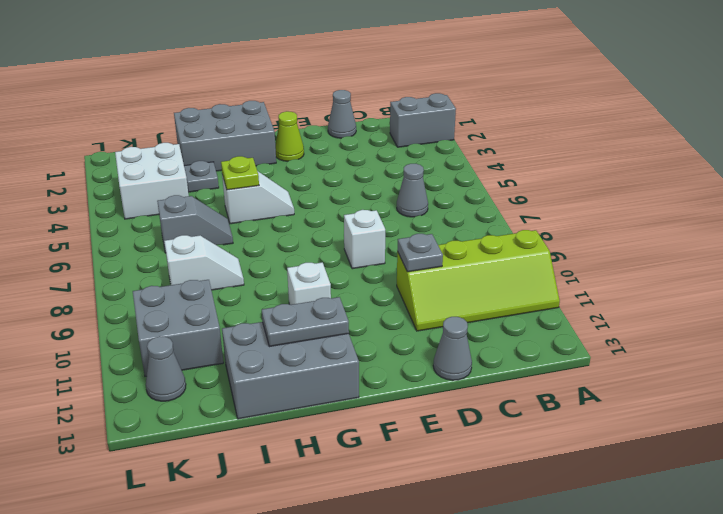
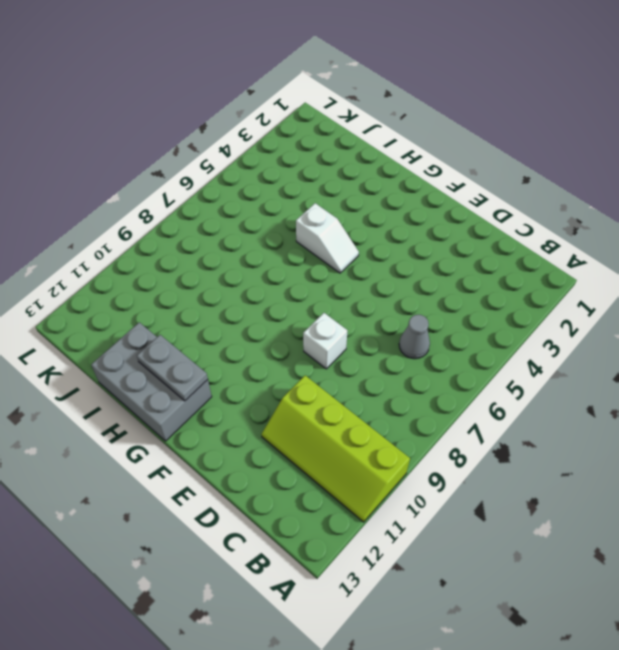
none -> grey brick A2:B2 level 1
none -> grey cone D1 level 1
none -> grey cone D13 level 1

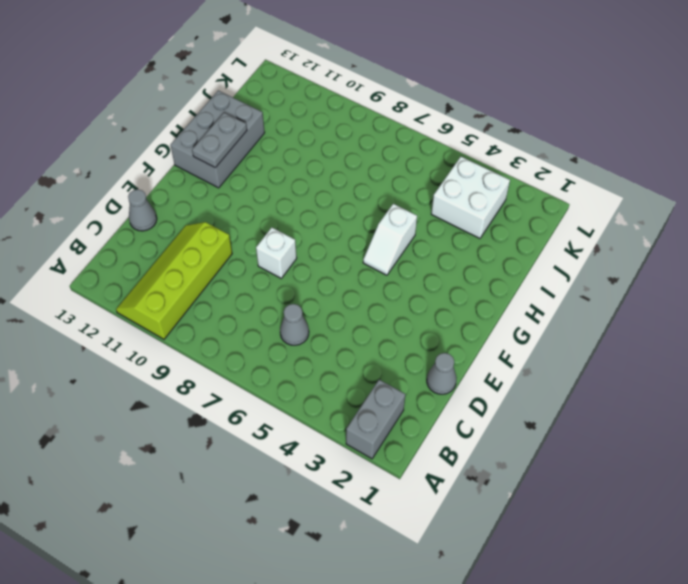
none -> lime cone F2 level 1
none -> grey brick G1:I2 level 1
none -> white brick G10 level 1

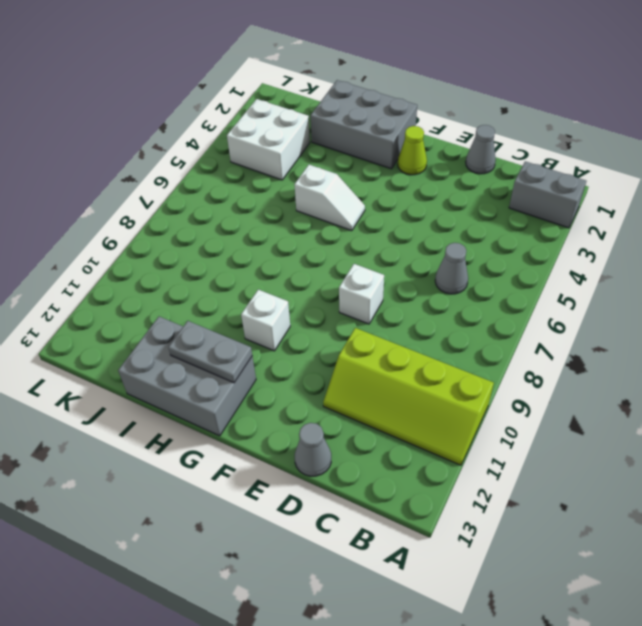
none -> grey plate I3 level 1
none -> grey slope I6:J6 level 1 top J
none -> white slope I8:J8 level 1 top J

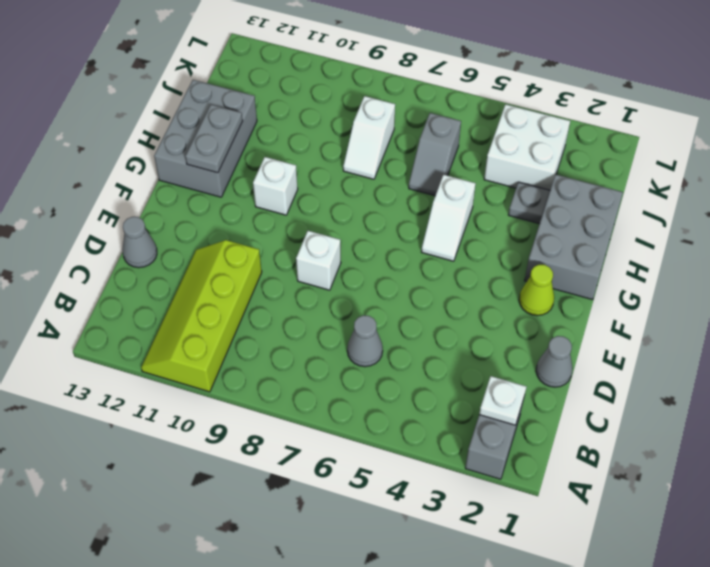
white plate B2 level 2 -> none
none -> grey brick J10:K11 level 1
none -> grey cone K12 level 1
none -> grey plate D10 level 2

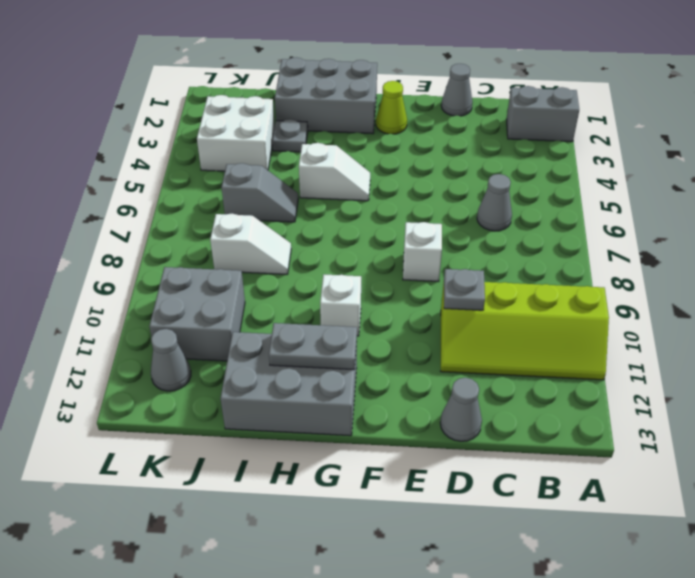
none -> lime plate H5 level 2

